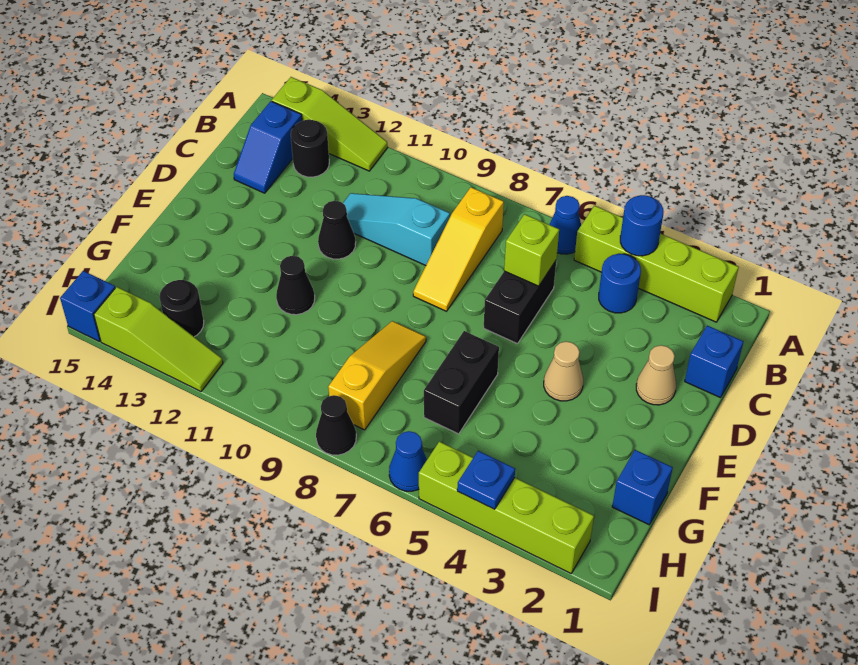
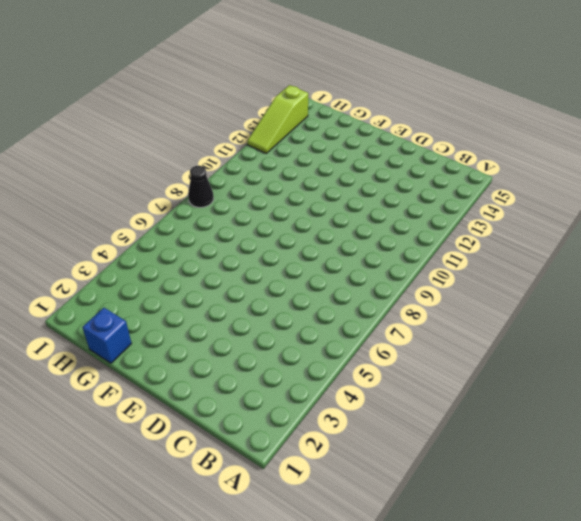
none -> lime brick A2:A5 level 1
none -> blue cone A6 level 1
none -> lime slope A12:A14 level 1 top 14

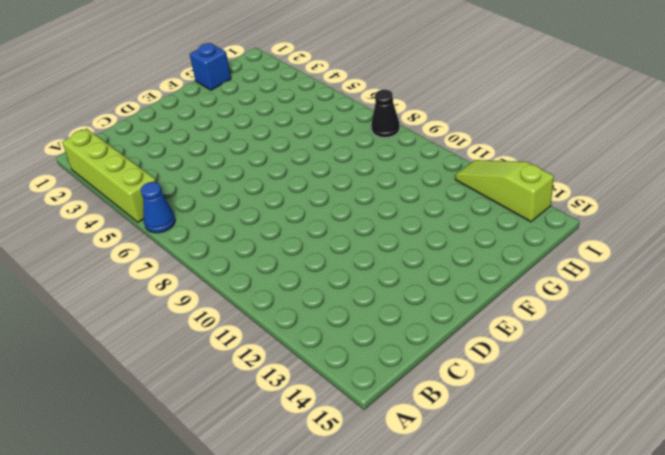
none -> lime slope A12:A14 level 1 top 14
none -> blue round brick B4 level 1
none -> yellow slope B8:D8 level 1 top B

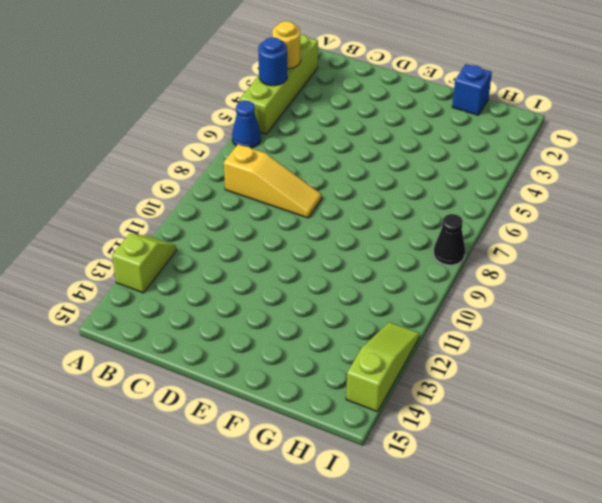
yellow round brick A3 level 2 -> none
lime slope A12:A13 level 1 top 13 -> lime slope A12:A14 level 1 top 14
none -> blue round brick B4 level 1
none -> black round brick B13 level 1
none -> blue slope B14:C14 level 1 top B

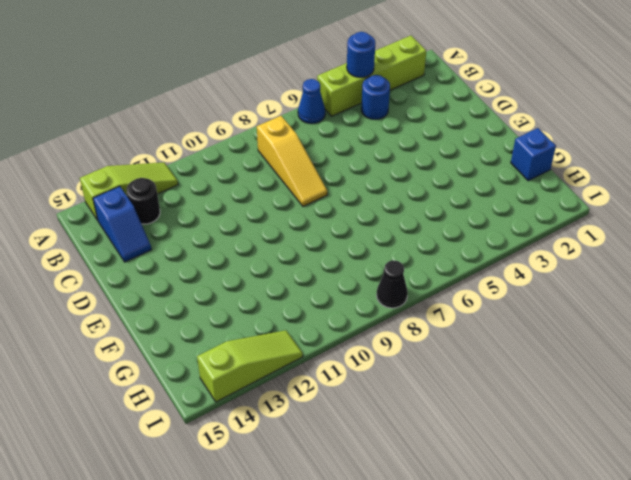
none -> blue brick C1 level 1
none -> black brick C6:D6 level 1
none -> cyan slope C9:C11 level 1 top 9

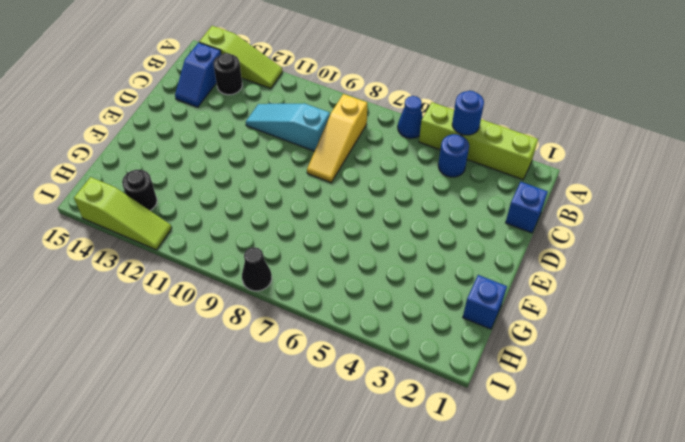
none -> black brick C6:D6 level 1
none -> tan cone D2 level 1
none -> black cone D11 level 1

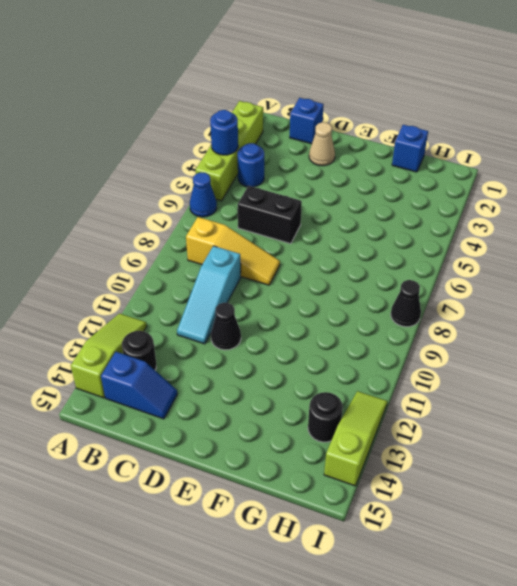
none -> tan cone E4 level 1
none -> black brick F6:G6 level 1
none -> yellow slope F8:H8 level 1 top H

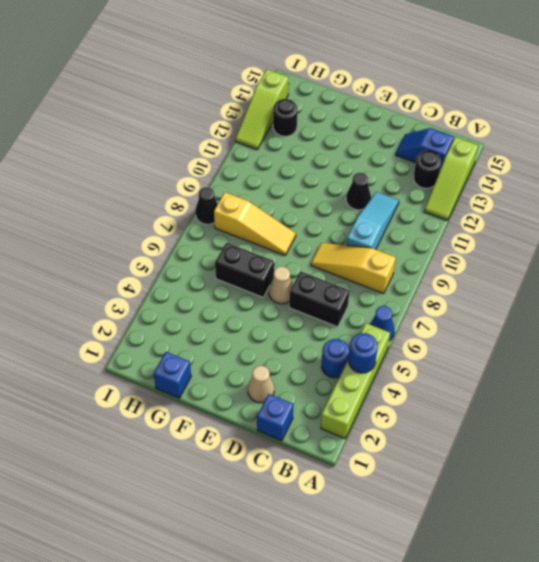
tan cone E6 level 1 -> tan cone E4 level 1
none -> black cone F11 level 1
none -> lime brick I2:I5 level 1
none -> blue cone I6 level 1

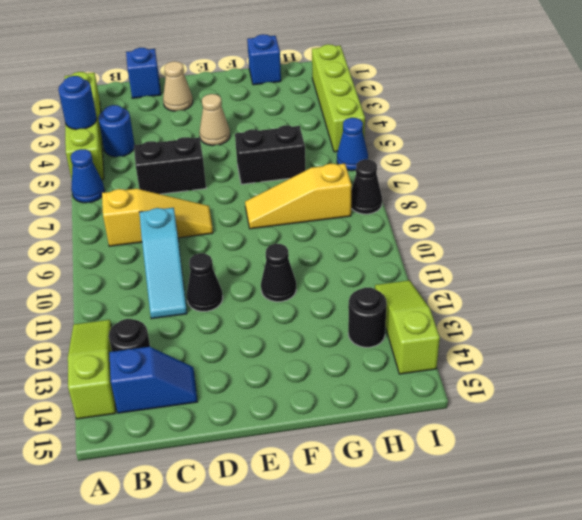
none -> blue brick I15 level 1
none -> lime brick C6 level 2
none -> blue plate I4 level 2

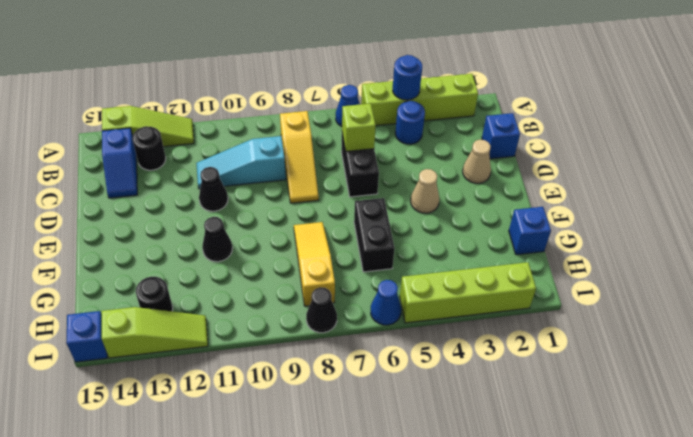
none -> blue plate I4 level 2

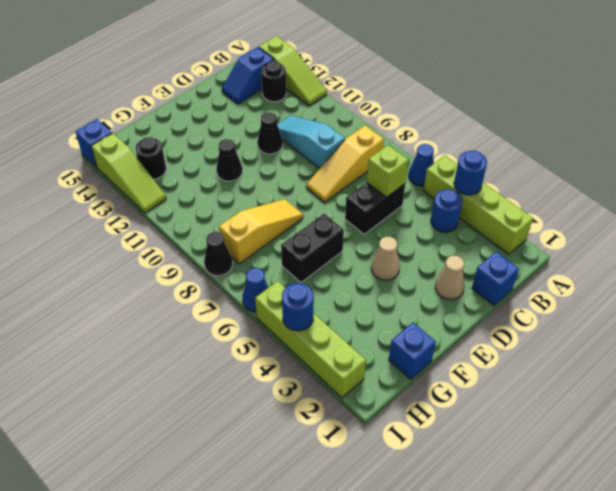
blue round brick I4 level 2 -> blue plate I4 level 2

